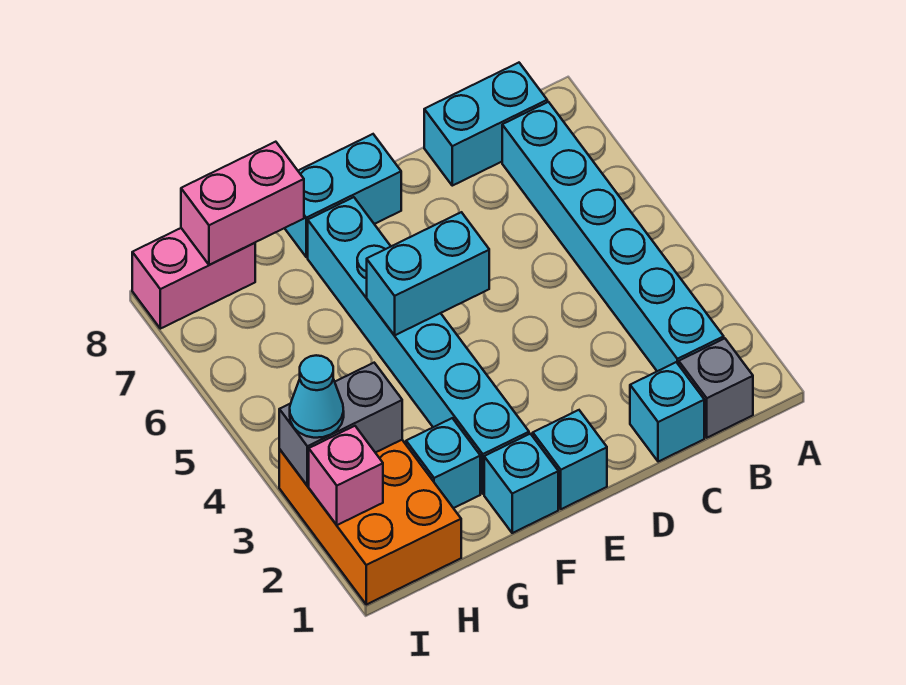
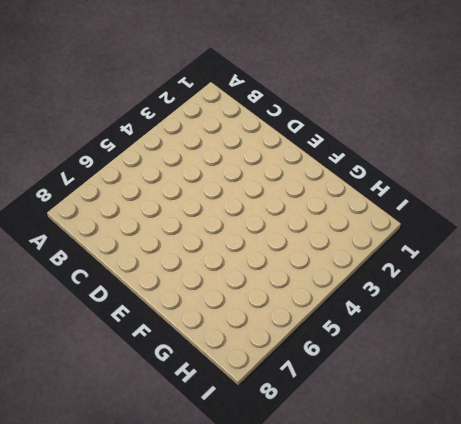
none -> grey brick B1 level 1
none -> cyan brick B2:B7 level 1
none -> cyan brick B8:C8 level 1

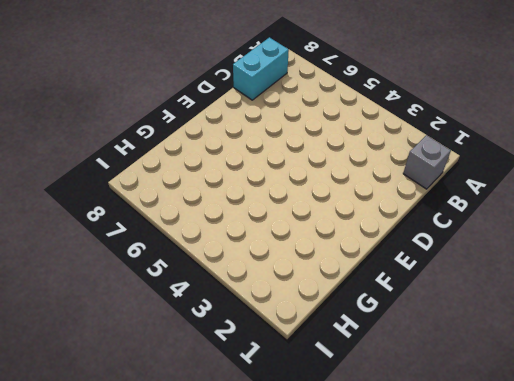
none -> cyan brick B2:B7 level 1
none -> cyan brick C1 level 1
none -> cyan brick E1 level 1

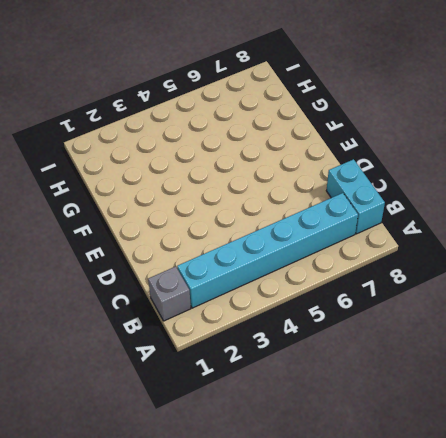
none -> cyan brick C1 level 1
none -> cyan brick E1 level 1
none -> cyan brick E8:F8 level 1

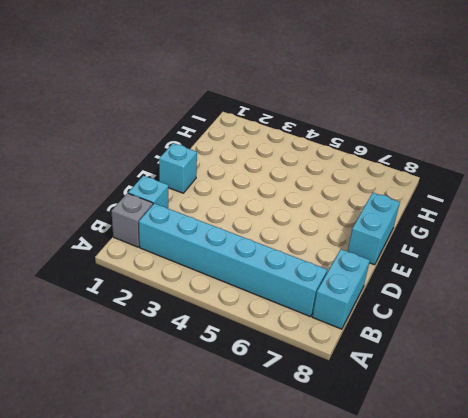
none -> cyan brick F1 level 1
none -> cyan brick F2:F7 level 1
none -> cyan brick G2 level 1

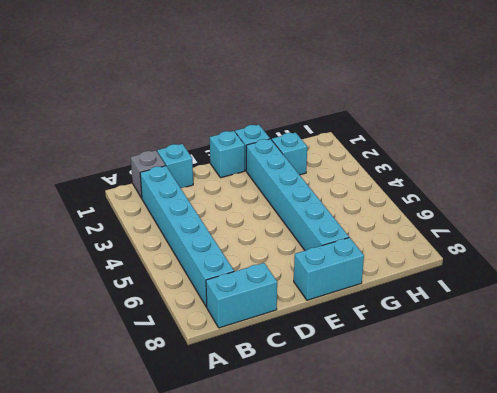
none -> orange brick H1:I3 level 1
none -> pink brick H8:I8 level 1
none -> cyan brick E5:F5 level 2

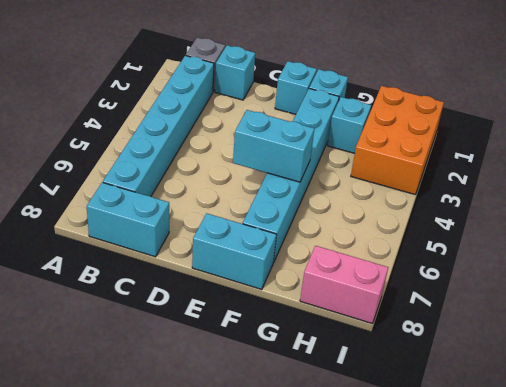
none -> pink brick G8:H8 level 2
none -> grey brick H3:I3 level 2
none -> pink brick I2 level 2

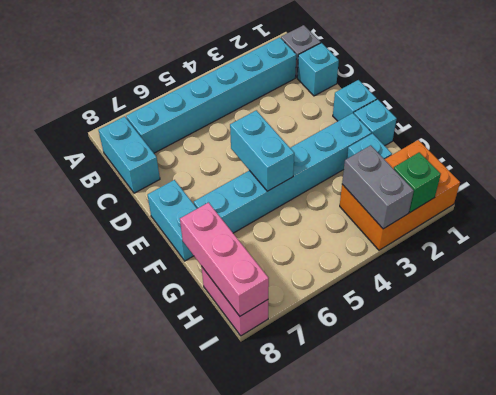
pink brick G8:I8 level 2 -> pink brick G8:H8 level 2
green brick I2 level 2 -> pink brick I2 level 2
none -> cyan cone I3 level 3

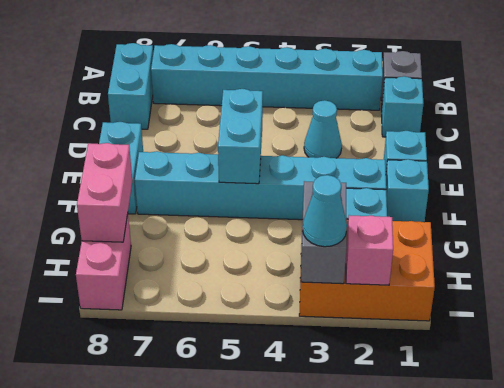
cyan cone D3 level 1 -> none

